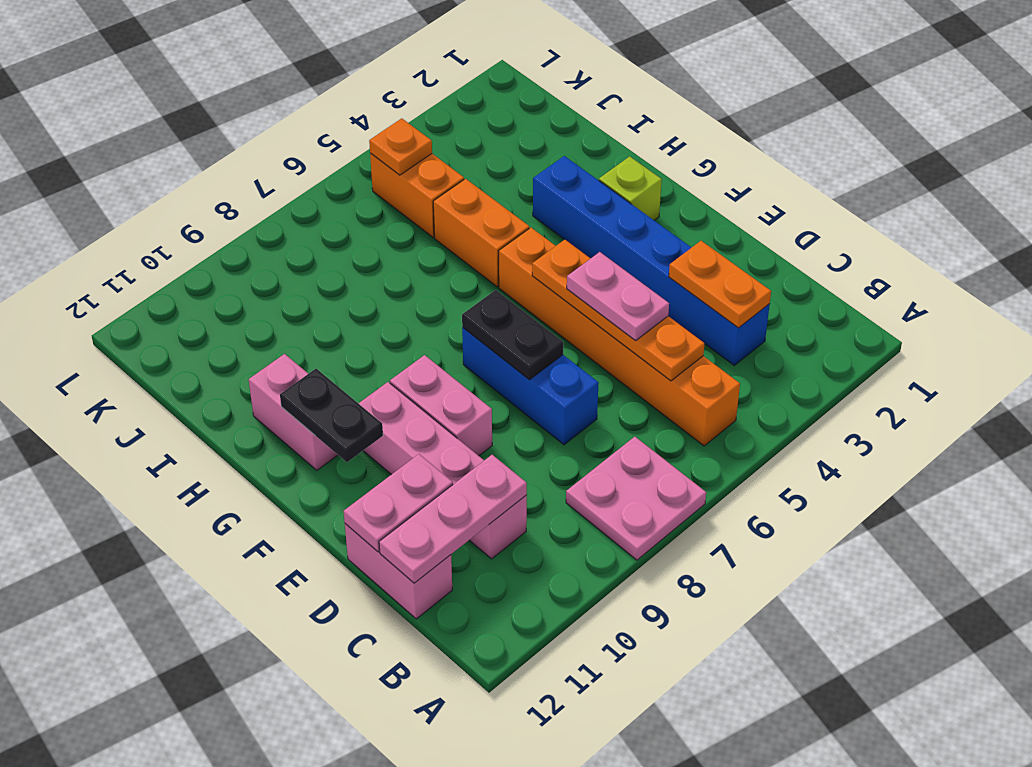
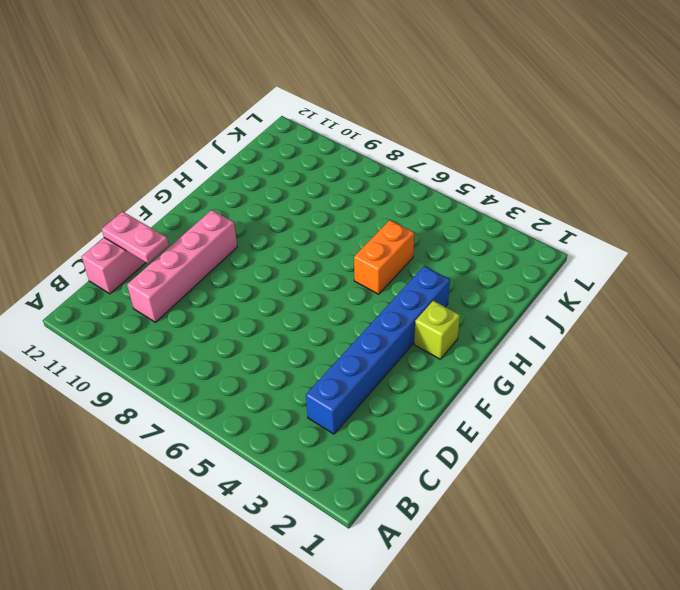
none -> pink plate A7:B8 level 1
none -> orange brick B5:G5 level 1
none -> blue brick D7:F7 level 1

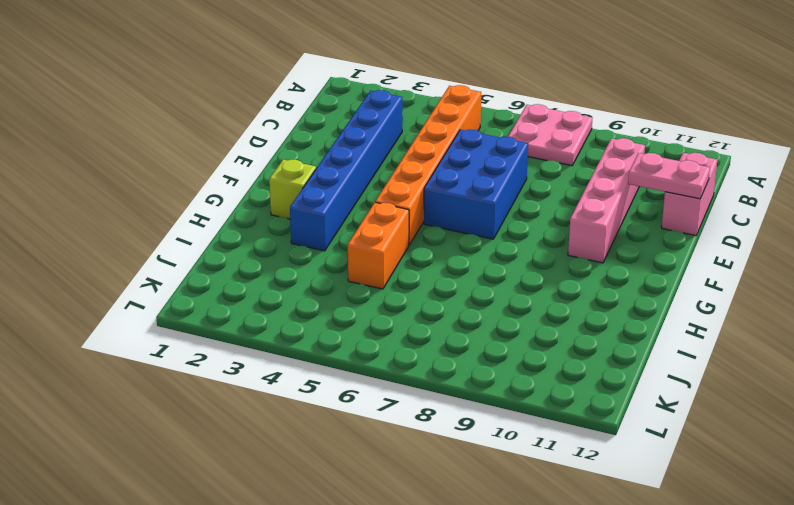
blue brick D6:F7 level 1 -> blue brick D7:F7 level 1
none -> pink brick E9:F9 level 1
none -> pink brick G11:H11 level 1
none -> orange brick J5:K5 level 1

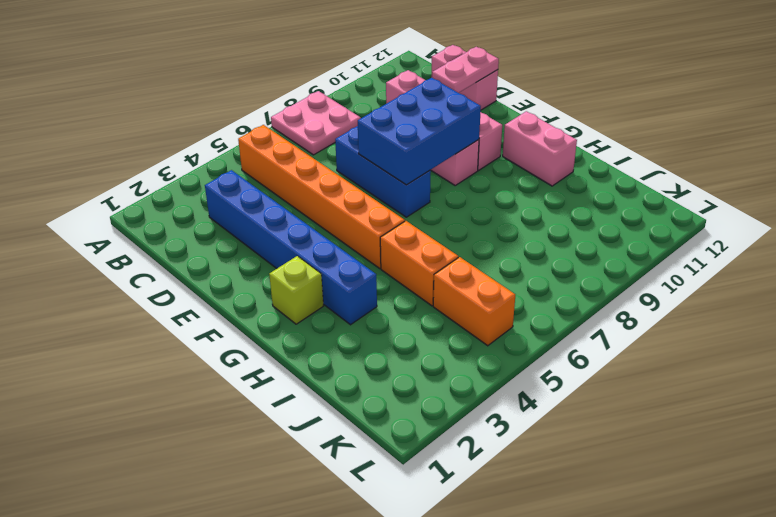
blue brick E7:F9 level 2 -> black plate E7:F7 level 2
none -> orange plate C3:D3 level 2
none -> orange plate C5:F5 level 2
none -> pink plate C10:C12 level 2

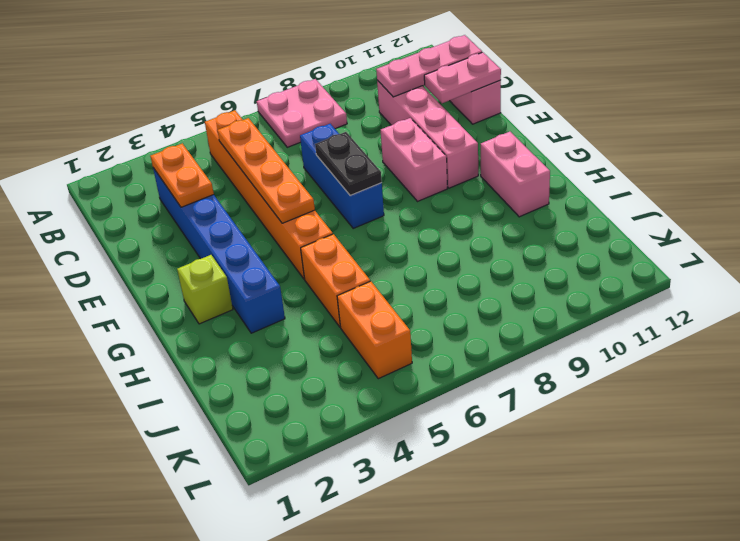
none -> black plate F11:G11 level 2
none -> orange plate K5 level 2
none -> pink plate D5:E5 level 3

